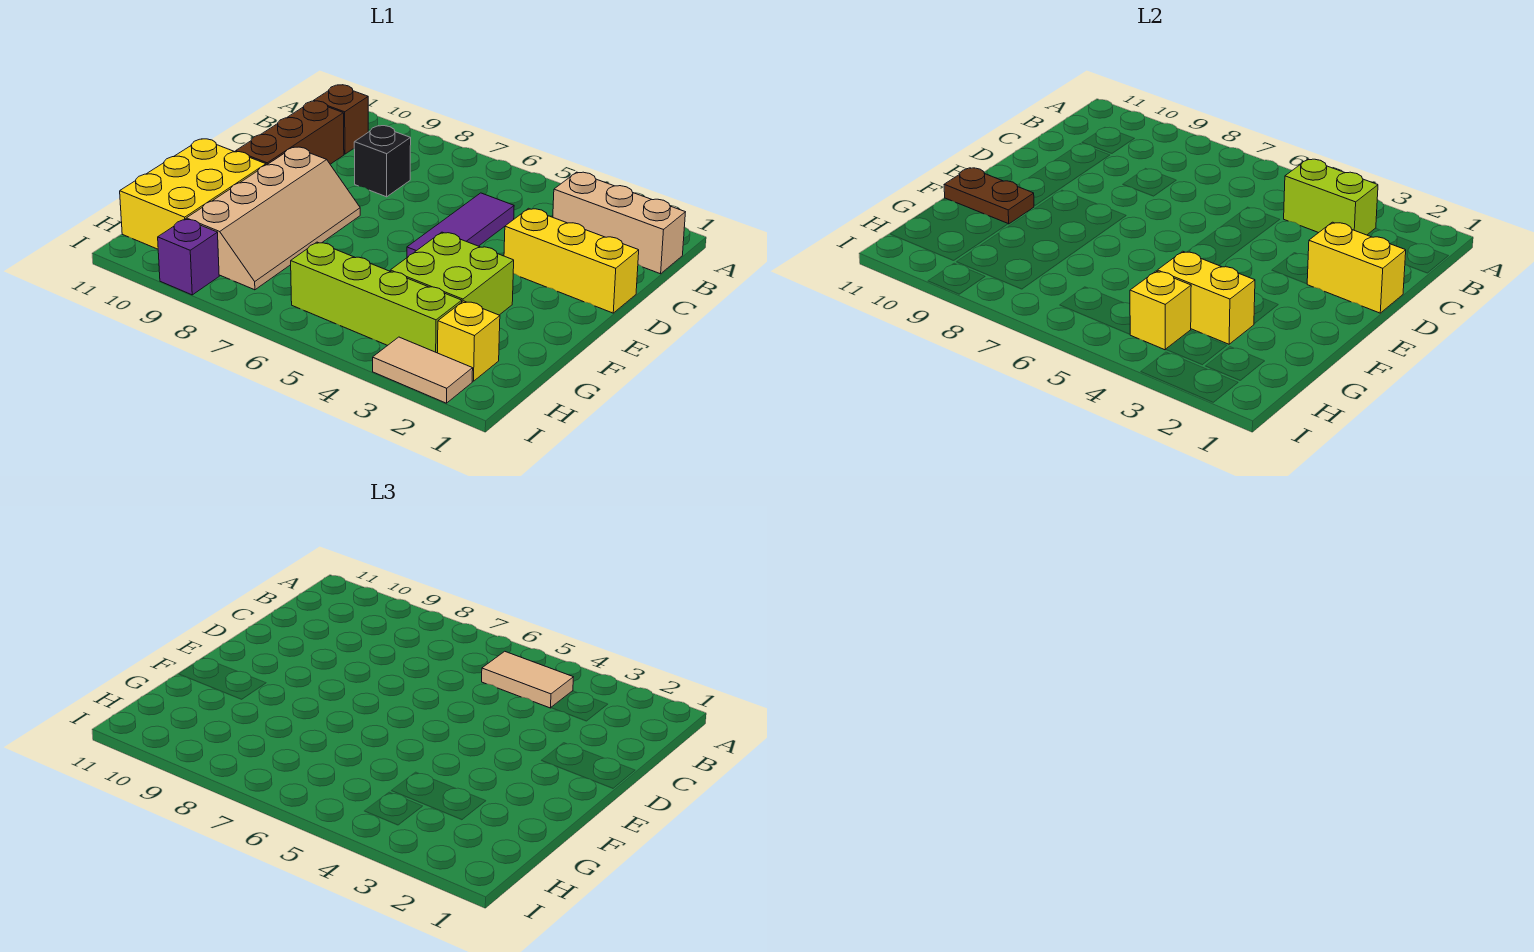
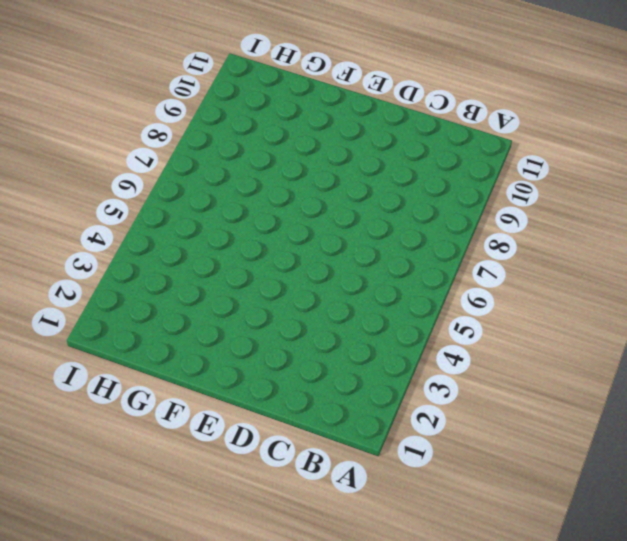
none -> tan brick B1:B3 level 1
none -> brown brick B10 level 1
none -> purple tile C5:E5 level 1

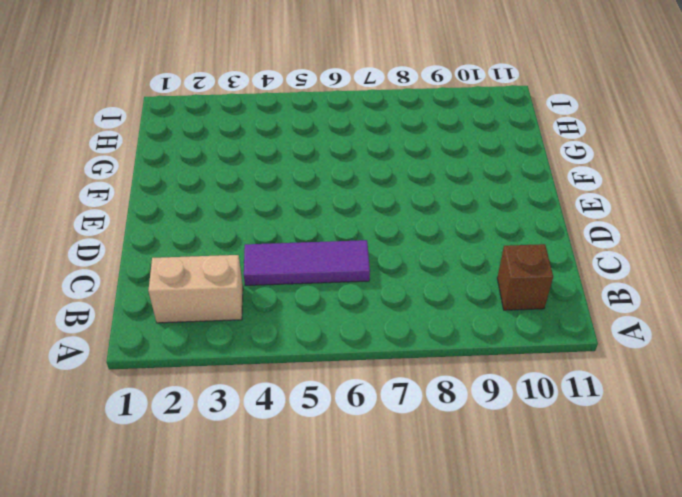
tan brick B2:B3 level 1 -> tan brick B1:B3 level 1
purple tile C4:C6 level 1 -> purple tile C5:E5 level 1
none -> black brick C8 level 1
none -> brown brick C10:E10 level 1
none -> yellow brick D1:D3 level 1

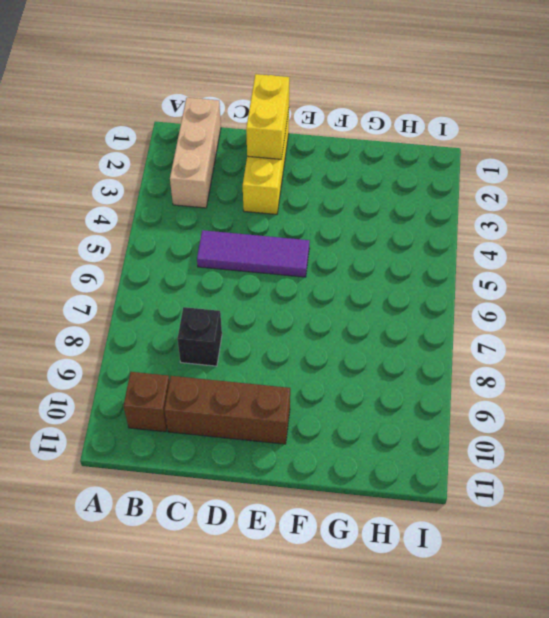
none -> tan slope E8:H9 level 1 top 9
none -> lime brick F3:G4 level 1
none -> yellow brick F10:H11 level 1

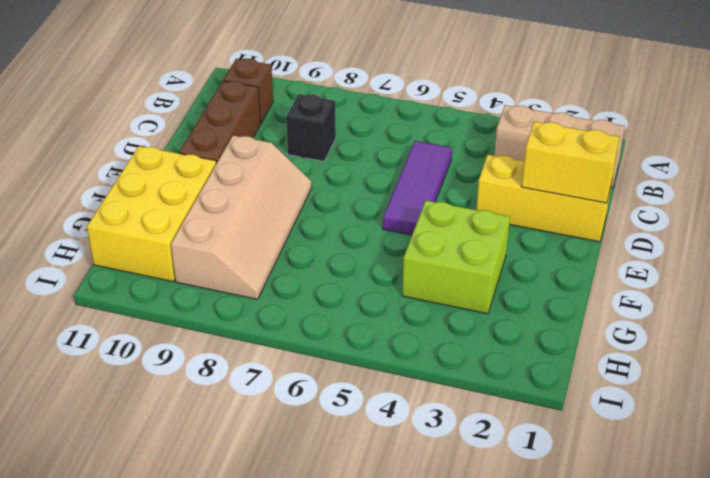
none -> yellow brick H2 level 1
none -> lime brick H3:H6 level 1
none -> tan tile I2:I3 level 1

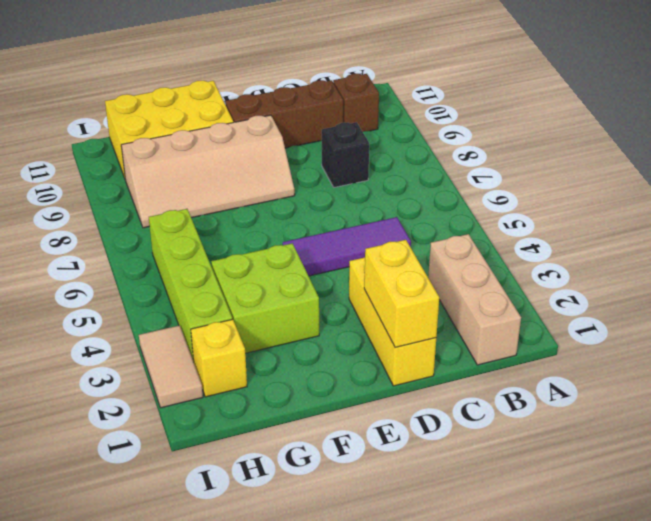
none -> purple brick I9 level 1
none -> lime brick B3:B4 level 2
none -> brown plate F10:F11 level 2

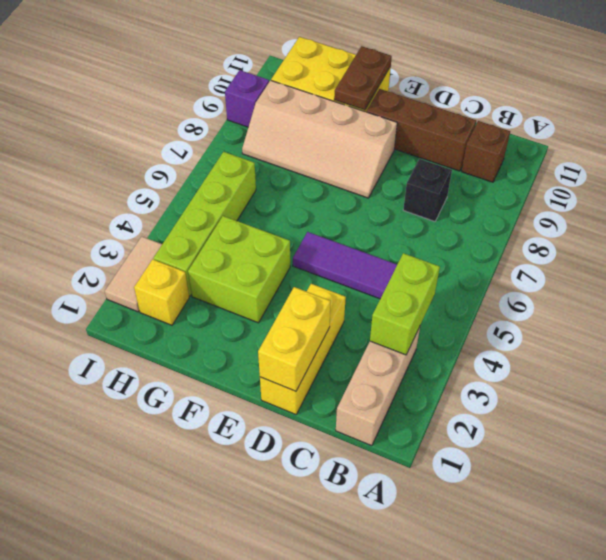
none -> yellow brick G3:G4 level 2
none -> yellow brick H4 level 2
none -> tan tile B4:B5 level 3

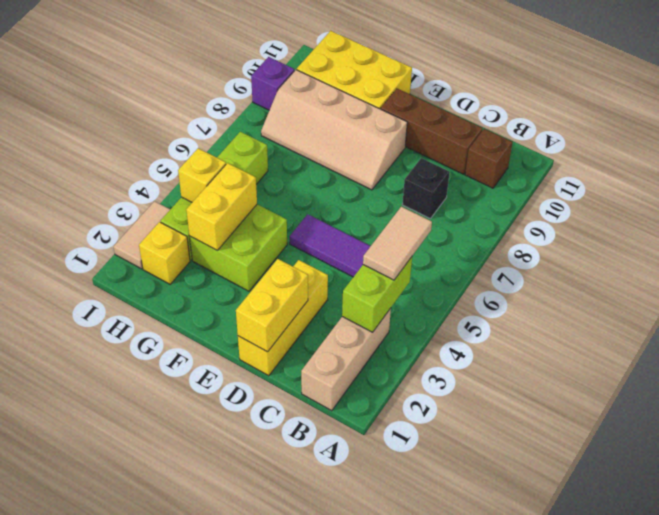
none -> brown plate F10:F11 level 2

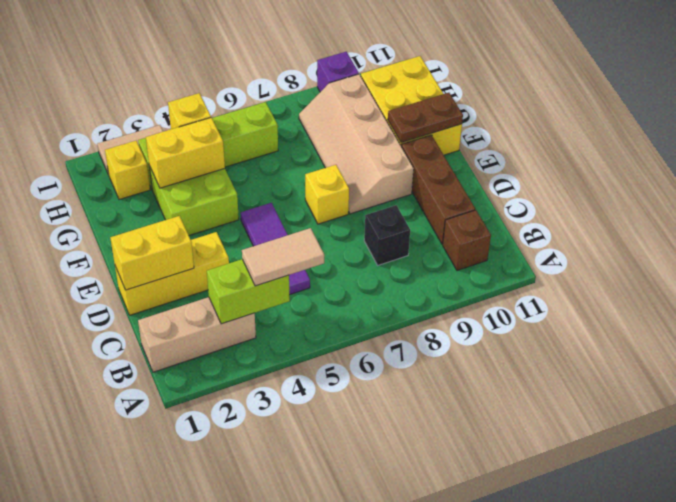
yellow brick E7 level 1 -> none

